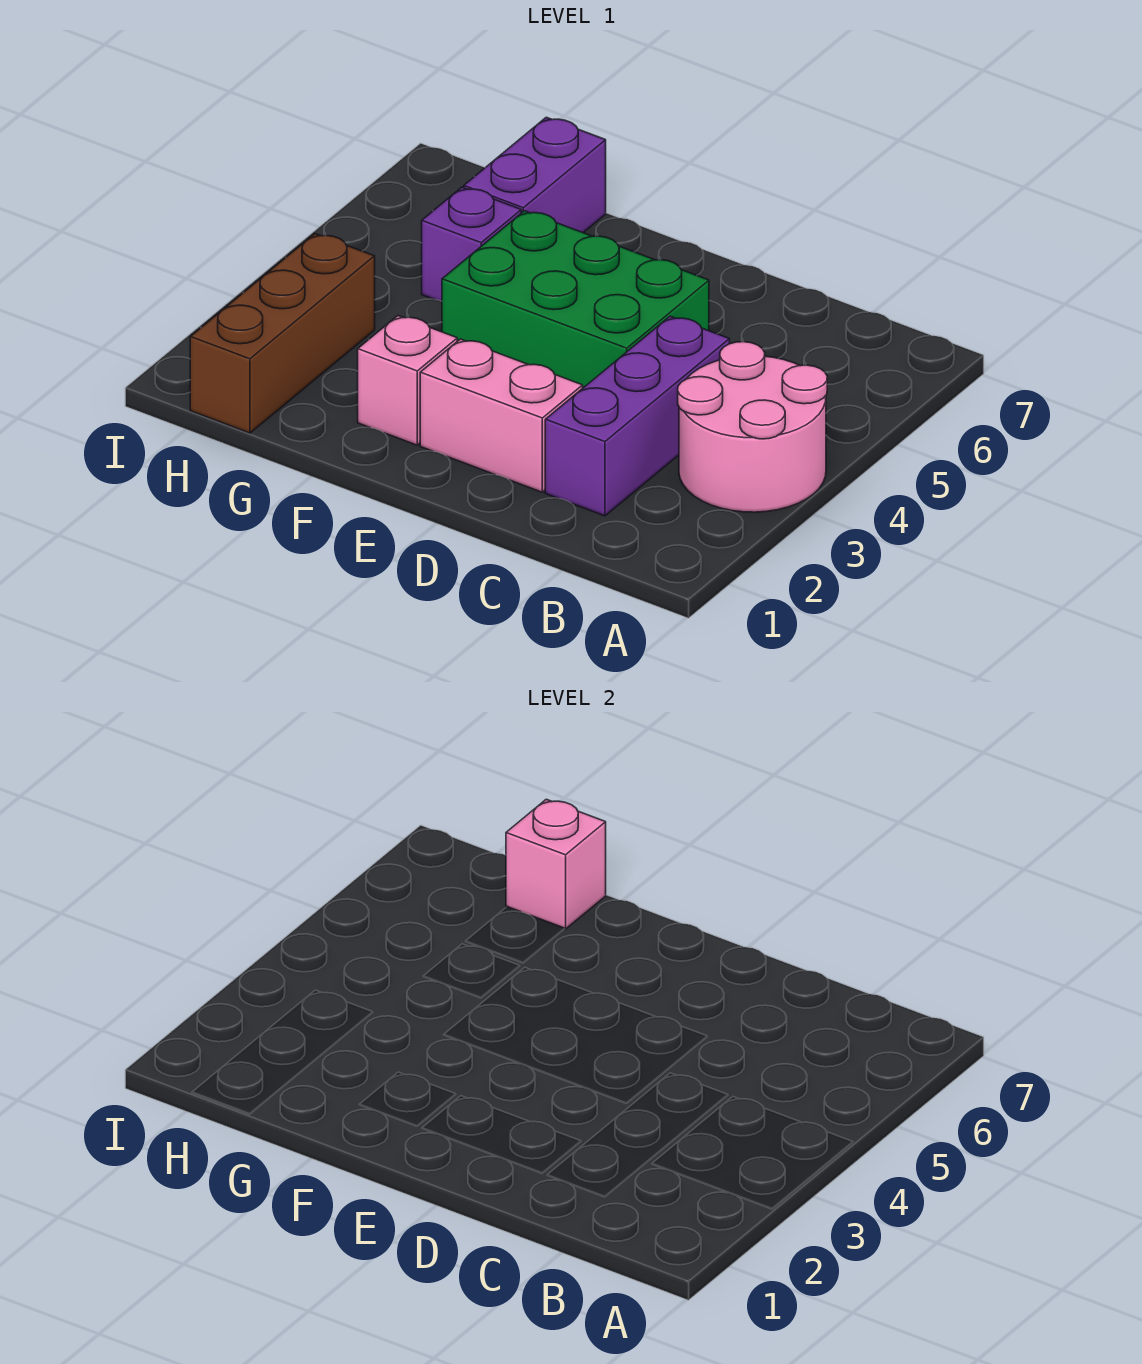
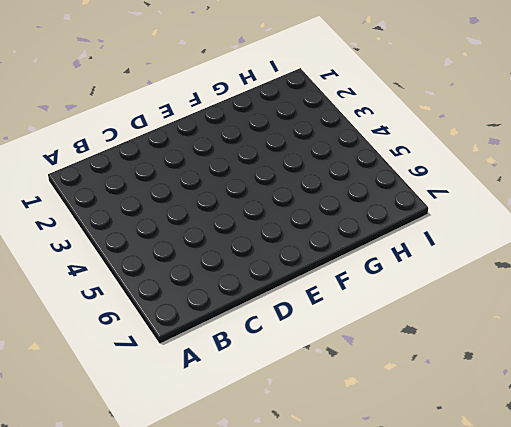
none -> pink round brick A3:B4 level 1
none -> purple brick C2:C4 level 1

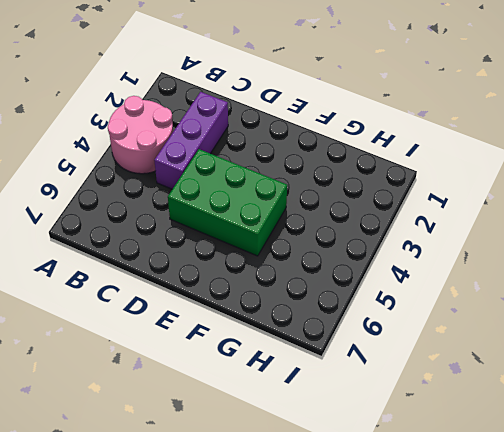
none -> pink brick D2:E2 level 1
none -> pink brick F2 level 1

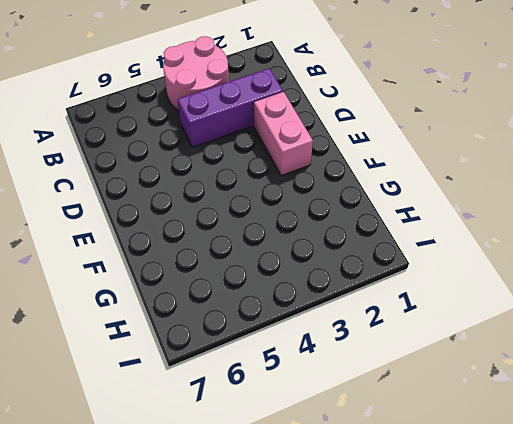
none -> green brick D4:F5 level 1
none -> pink brick F2 level 1

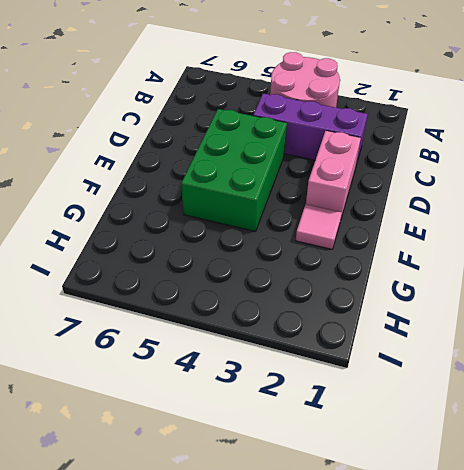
pink tile F2 level 1 -> pink brick F2 level 1
none -> purple brick G5 level 1
none -> purple brick G6:G7 level 1

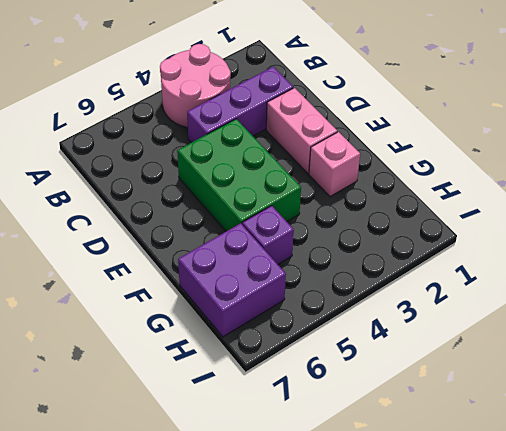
purple brick G6:H7 level 1 -> purple brick G6:G7 level 1
none -> brown brick H1:H3 level 1
none -> pink brick G7 level 2

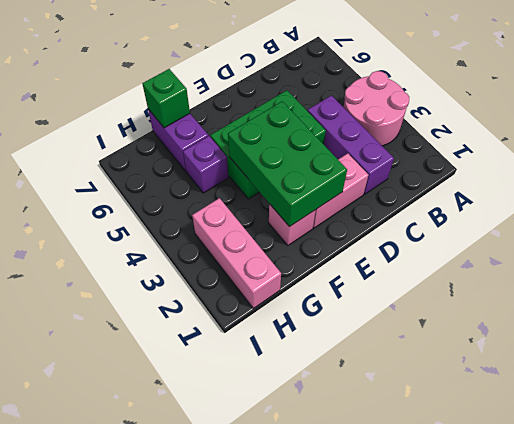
green brick E2:F4 level 2 -> none
green brick G7 level 2 -> pink brick G7 level 2
pink brick H1:H3 level 1 -> brown brick H1:H3 level 1

